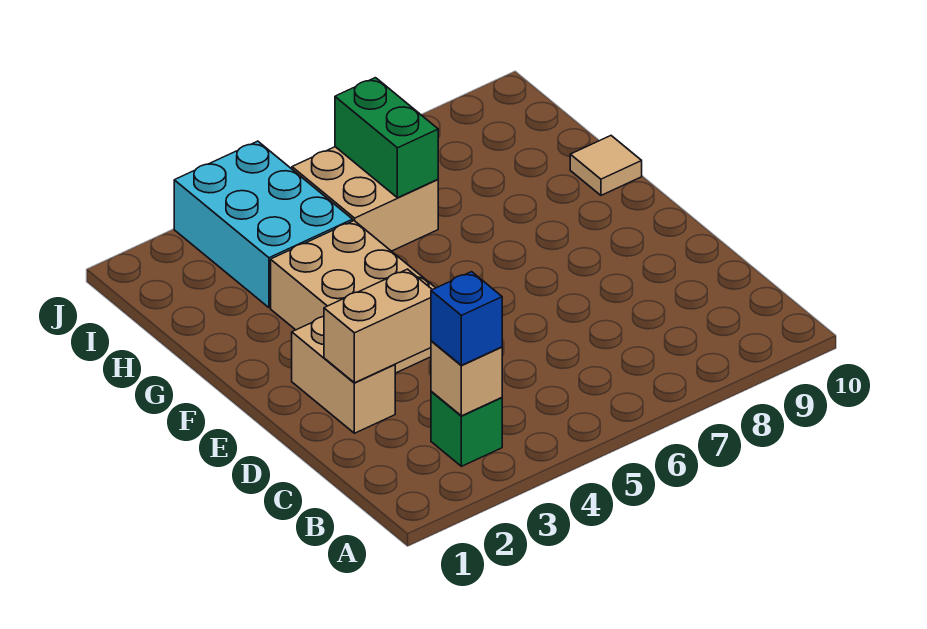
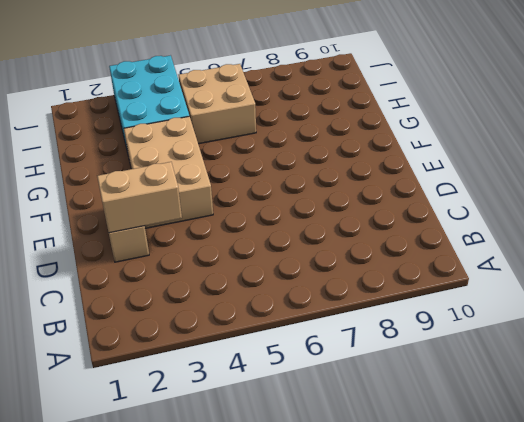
none -> green brick B3 level 1
none -> tan tile G10 level 1

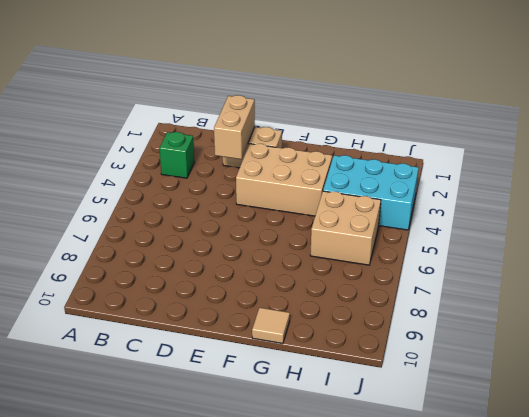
none -> tan brick B3 level 2
none -> green brick H6:I6 level 2

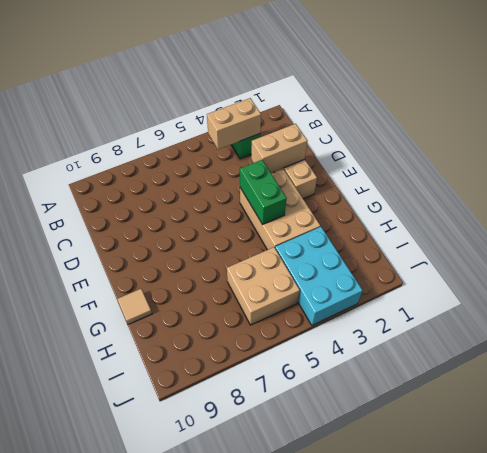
tan brick B3:B4 level 2 -> tan brick B3 level 2
green brick E4:F4 level 2 -> green brick H6:I6 level 2
none -> blue brick B3 level 3

